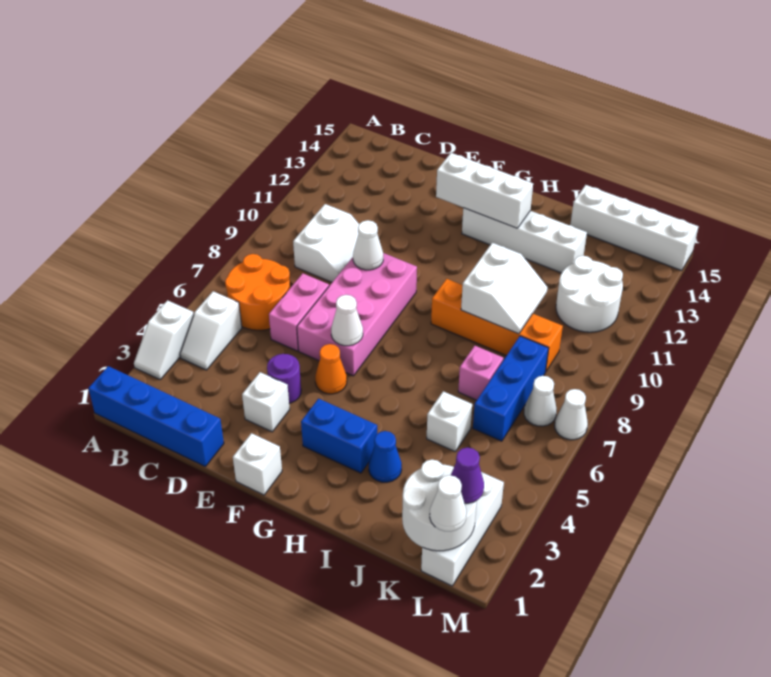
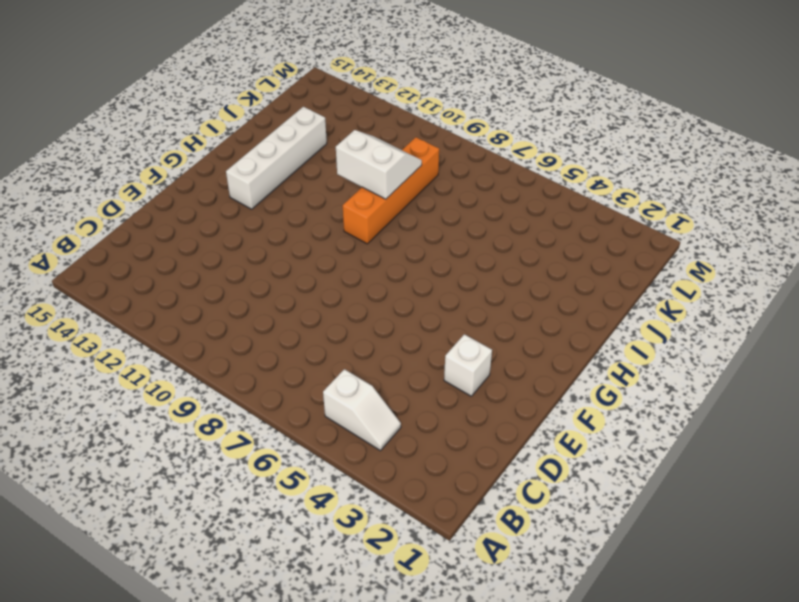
none -> blue brick A1:D1 level 1
none -> white slope A3:A4 level 1 top 4
none -> orange round brick B6:C7 level 1
none -> white slope C9:D10 level 1 top C

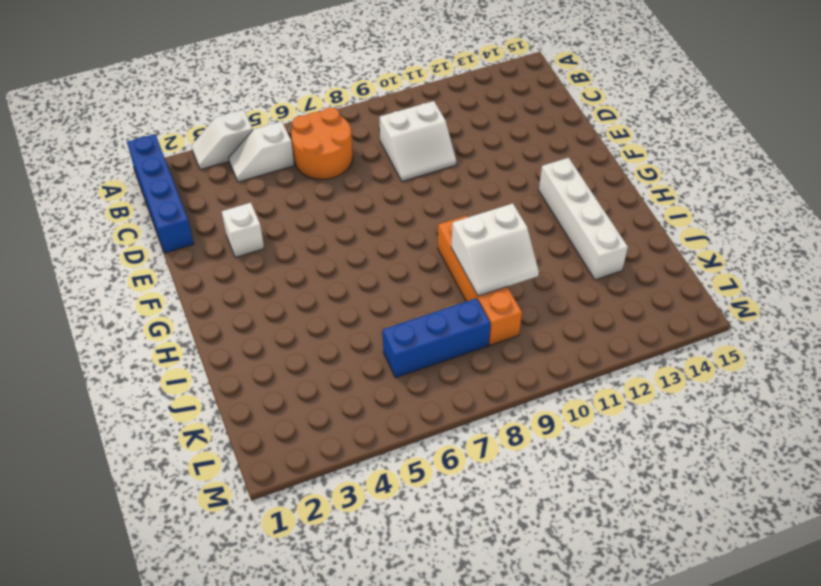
none -> pink brick D6:D7 level 1
none -> purple round brick E4 level 1
none -> pink brick E6:F9 level 1
none -> white brick F1 level 1

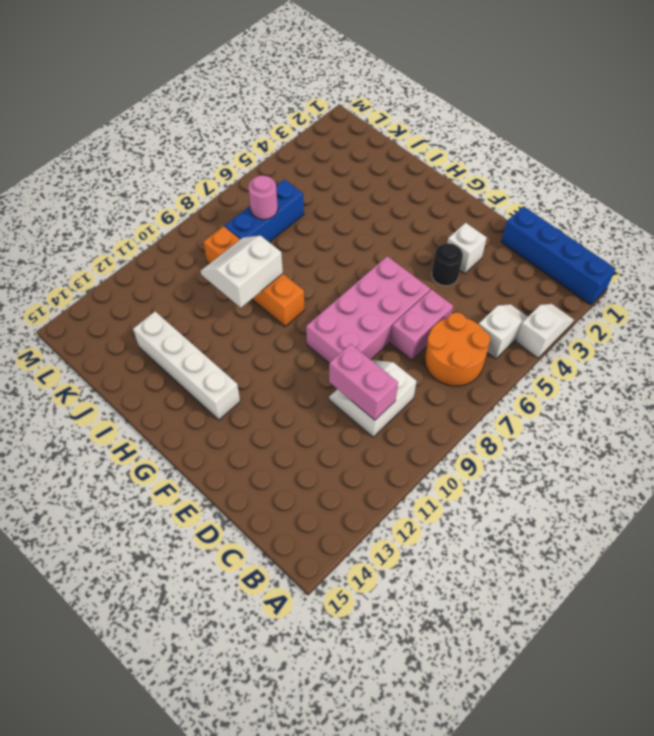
pink brick C10:D10 level 2 -> none
black round brick E4 level 1 -> purple round brick E4 level 1
pink round brick K7 level 2 -> none
none -> white brick F1 level 1
none -> orange cone F5 level 1
none -> blue brick G3:H3 level 1
none -> blue cone I3 level 1

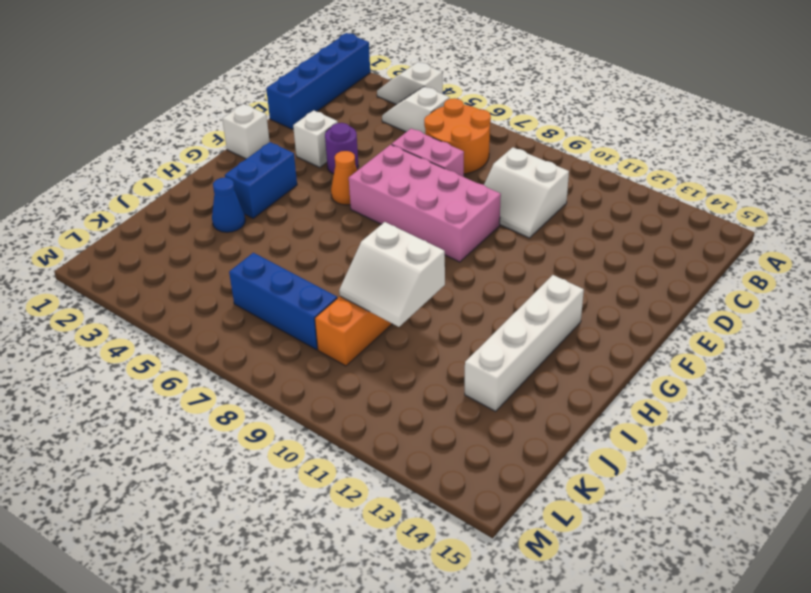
none -> white brick J5 level 1
none -> pink brick J7 level 1
none -> white brick J15:M15 level 1
none -> white round brick K11:L12 level 1

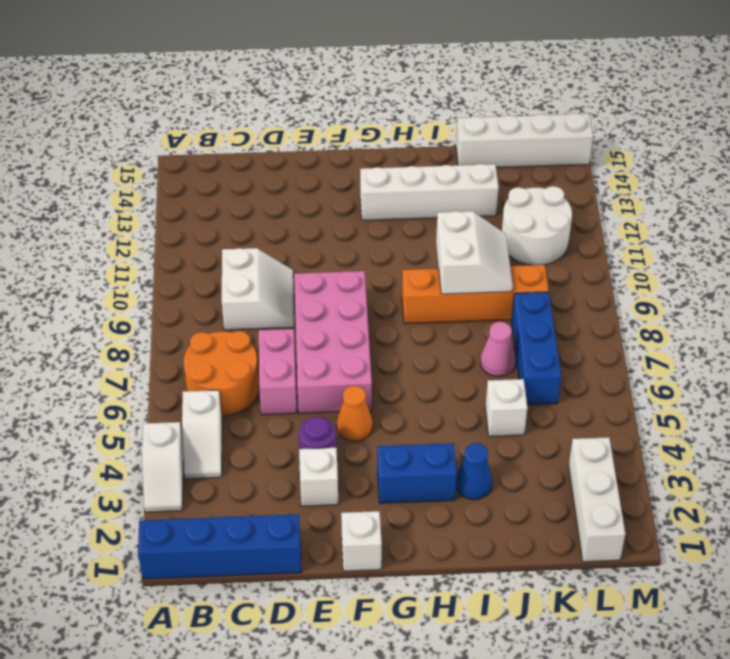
pink cone J7 level 1 -> pink brick J7 level 1
none -> white cone L7 level 1
none -> white cone M7 level 1
none -> white cone E9 level 2
none -> white cone F6 level 2

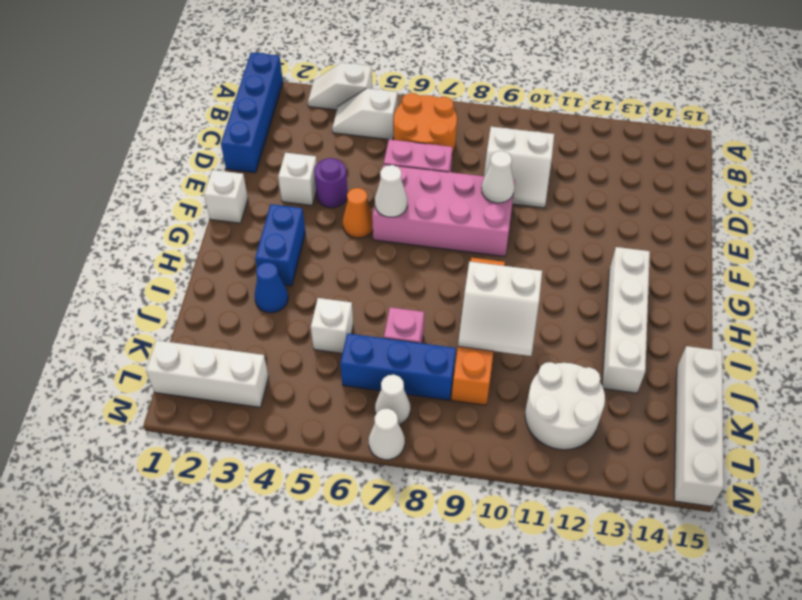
none -> white brick F13:H13 level 2
none -> white round brick K1:L2 level 2
none -> white cone L1 level 3
none -> purple cone L2 level 3

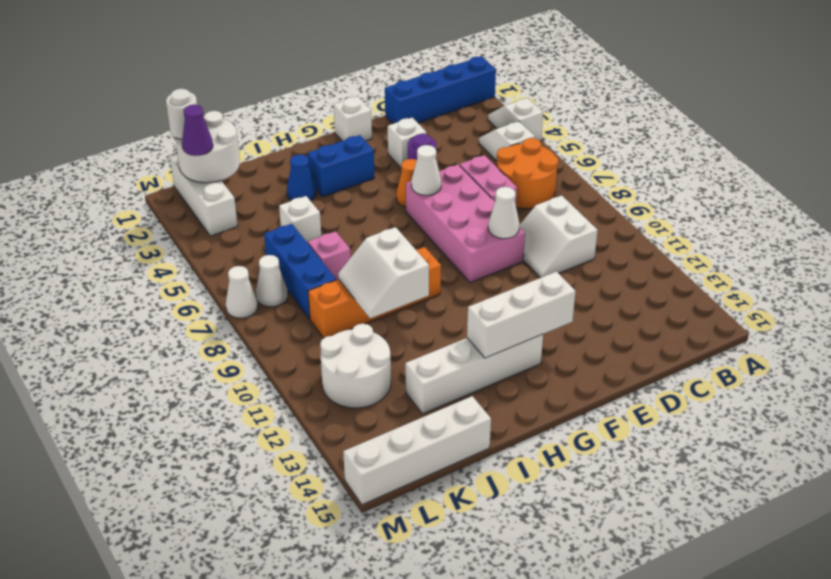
white round brick L1 level 3 -> white cone L1 level 3

